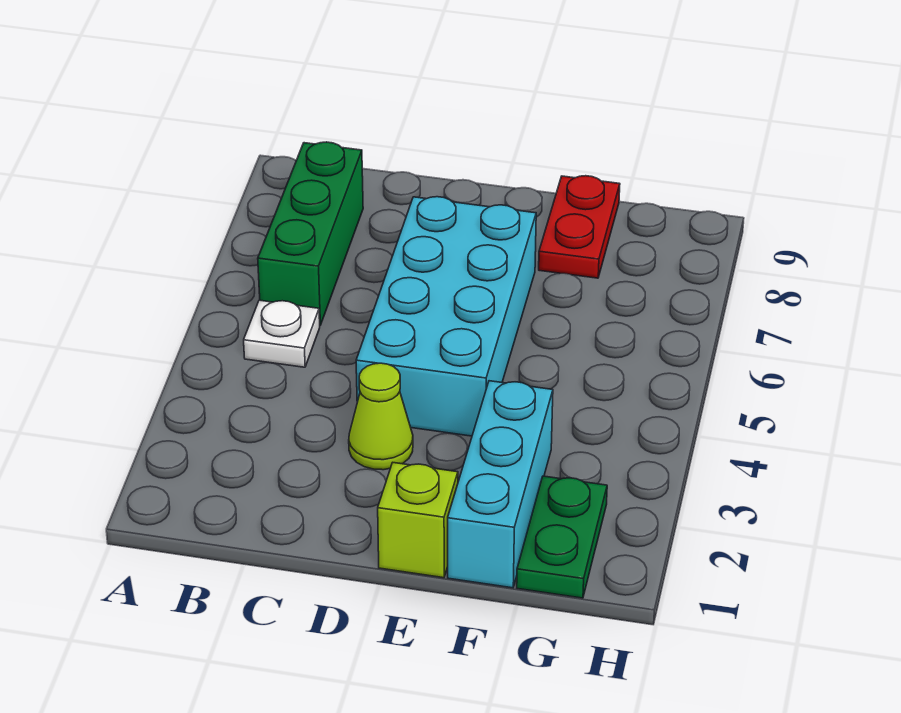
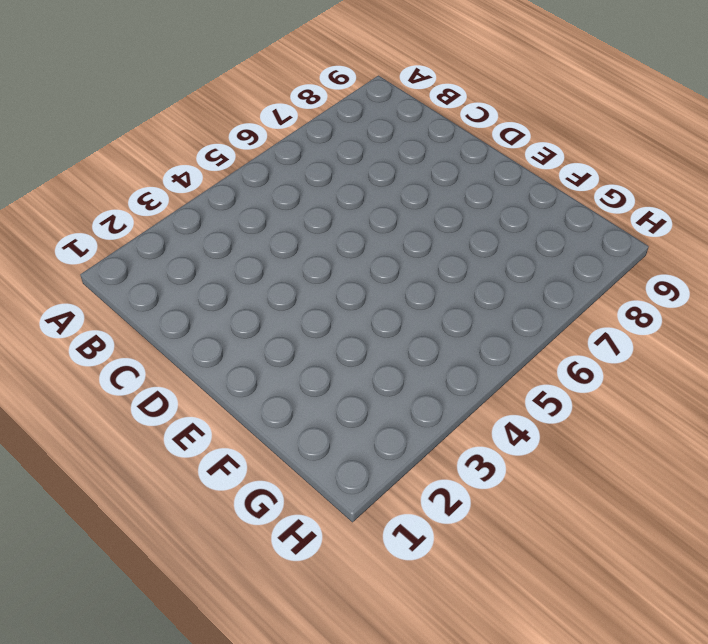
none -> white plate B5 level 1
none -> green brick B6:B8 level 1

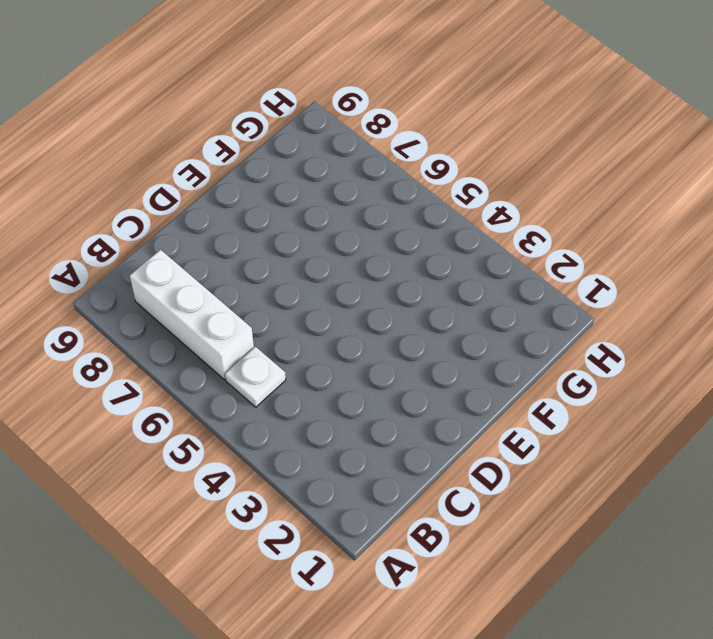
white brick B6:B8 level 1 -> green brick B6:B8 level 1
none -> lime cone D3 level 1
none -> cyan brick D4:E7 level 1

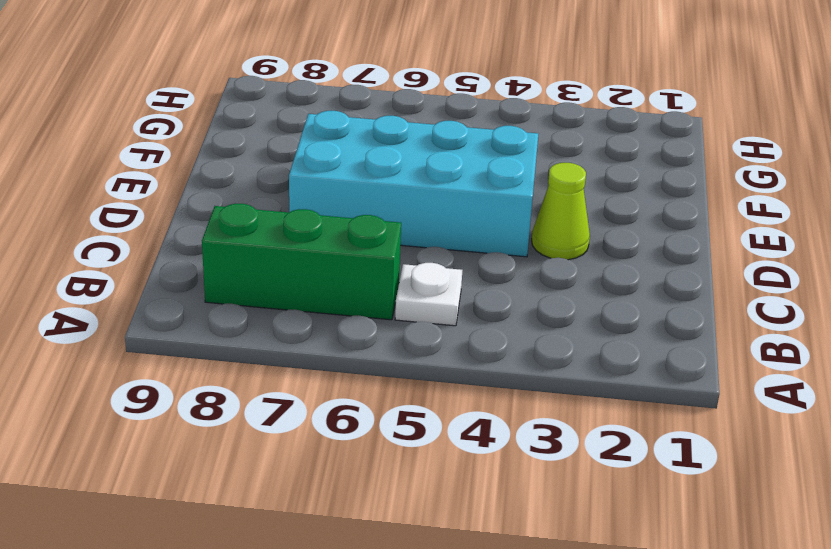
none -> lime brick E1 level 1
none -> cyan brick F1:F3 level 1

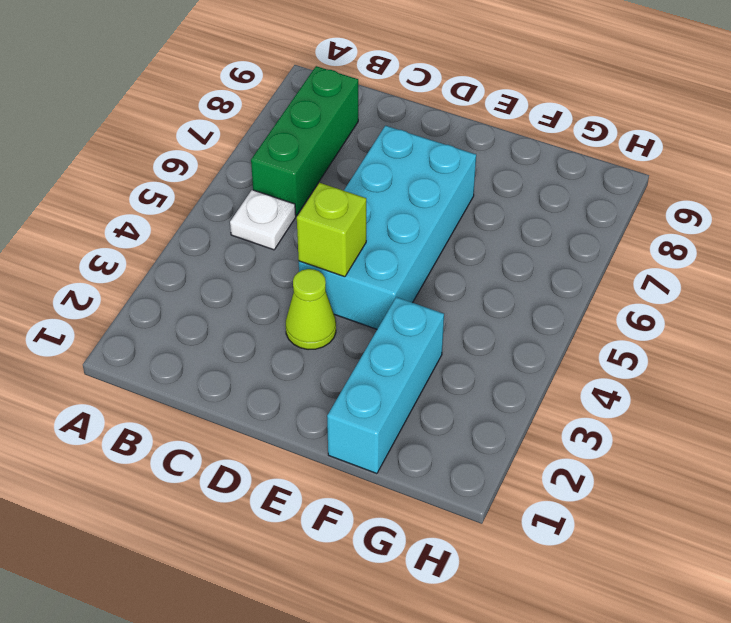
lime brick D4 level 2 -> lime brick E1 level 1
none -> red plate F8:F9 level 1
none -> green plate G1:G2 level 1

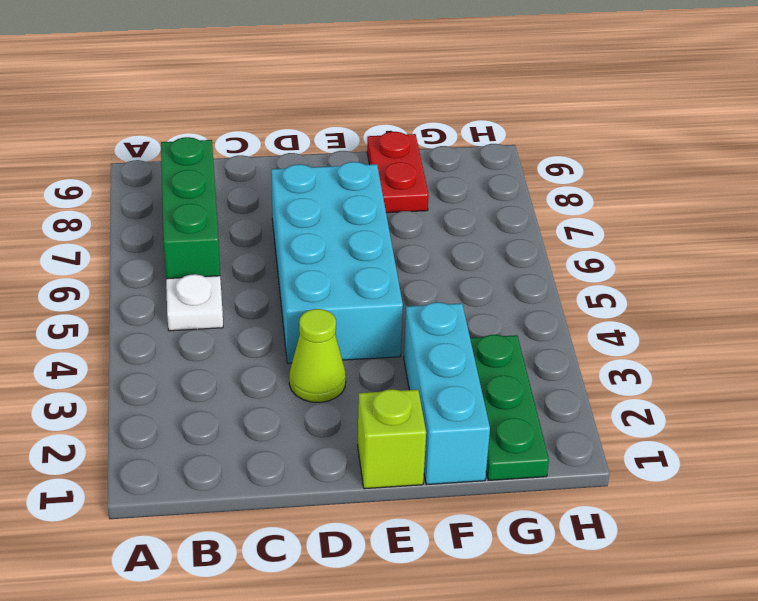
green plate G1:G3 level 1 -> green plate G1:G2 level 1

